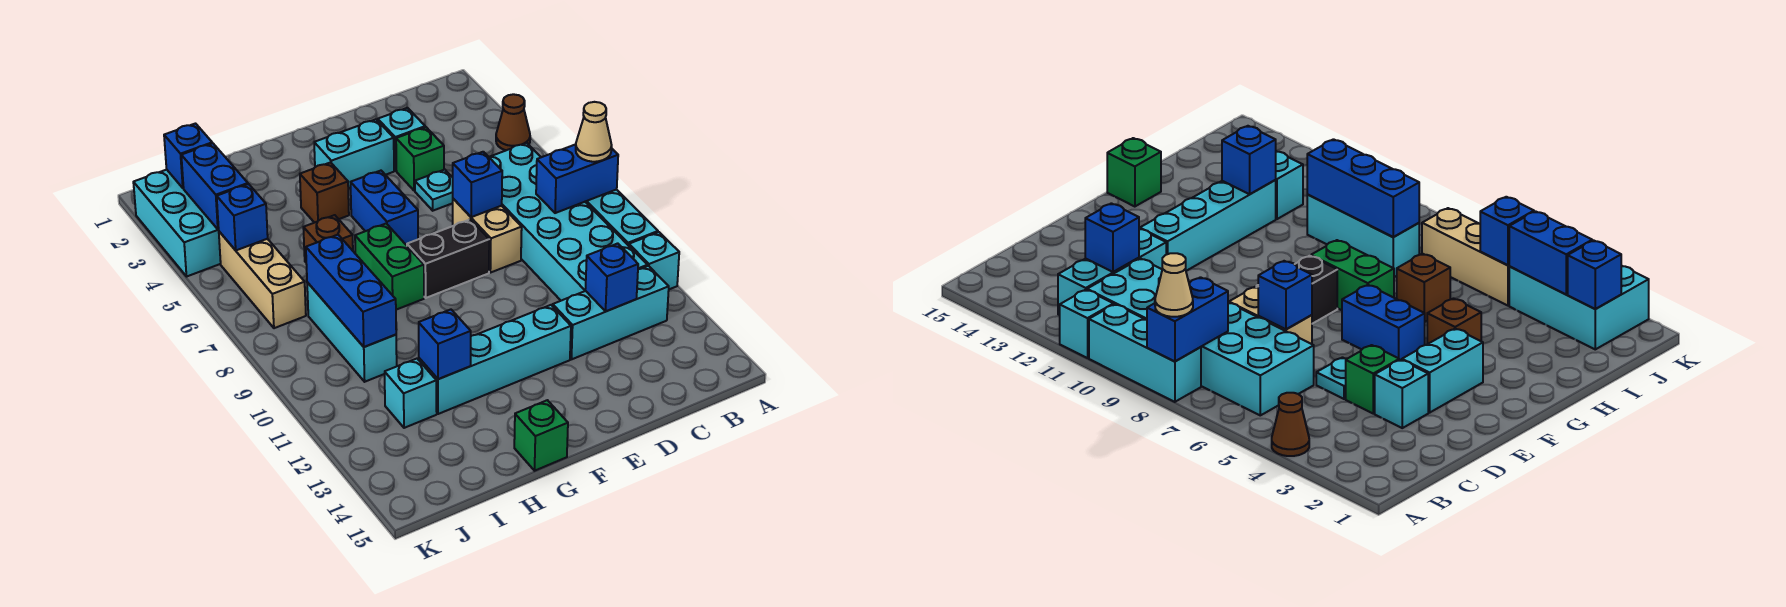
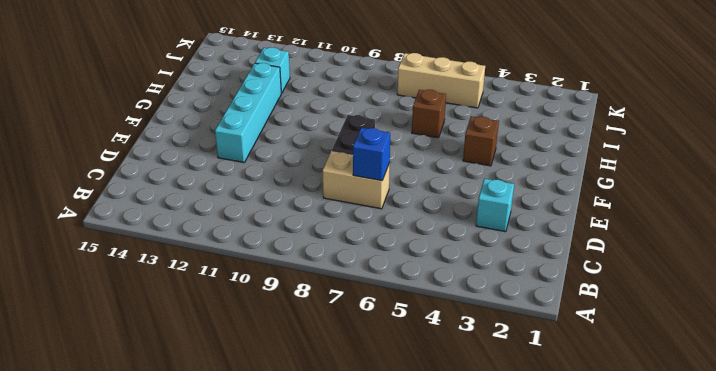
none -> brown cone A4 level 1
none -> cyan brick A8:A10 level 1
none -> cyan brick A11 level 1
none -> cyan brick B6:C11 level 1

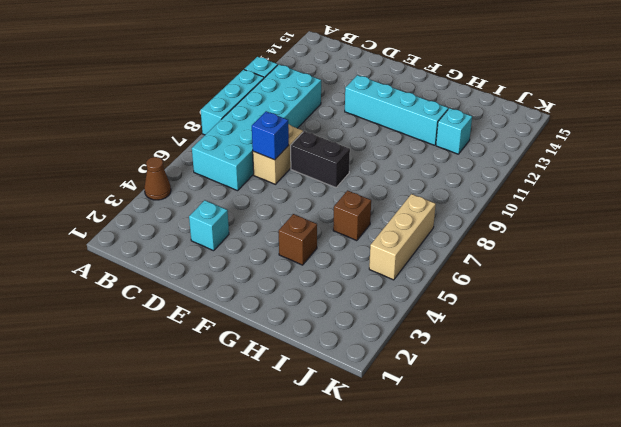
none -> cyan brick B12:D12 level 1
none -> green brick D4 level 1
none -> cyan plate D5 level 1
none -> cyan brick E3:F3 level 1

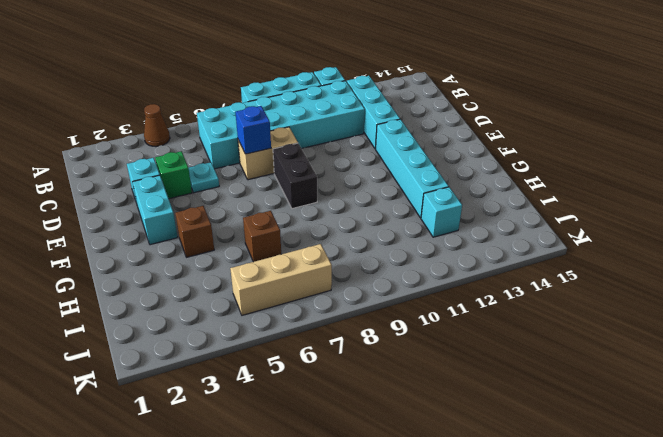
none -> blue brick F5:F6 level 1
none -> green brick G7:G8 level 1
none -> green brick G15 level 1
none -> cyan brick I8:I10 level 1

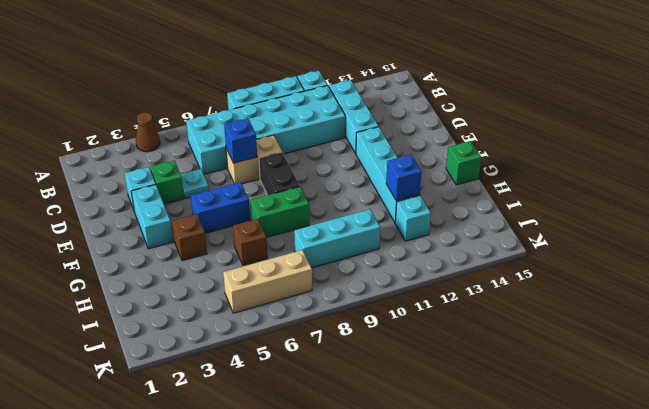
none -> cyan brick J2:K4 level 1
none -> blue brick A8:B8 level 2
none -> blue brick C12 level 2
none -> blue brick I8:I10 level 2

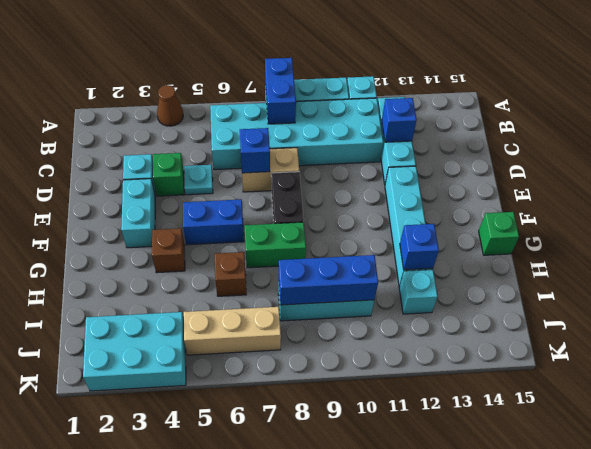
none -> blue brick J2 level 2
none -> blue brick J3:J4 level 2
none -> blue brick J5 level 2
none -> tan cone A8 level 3

